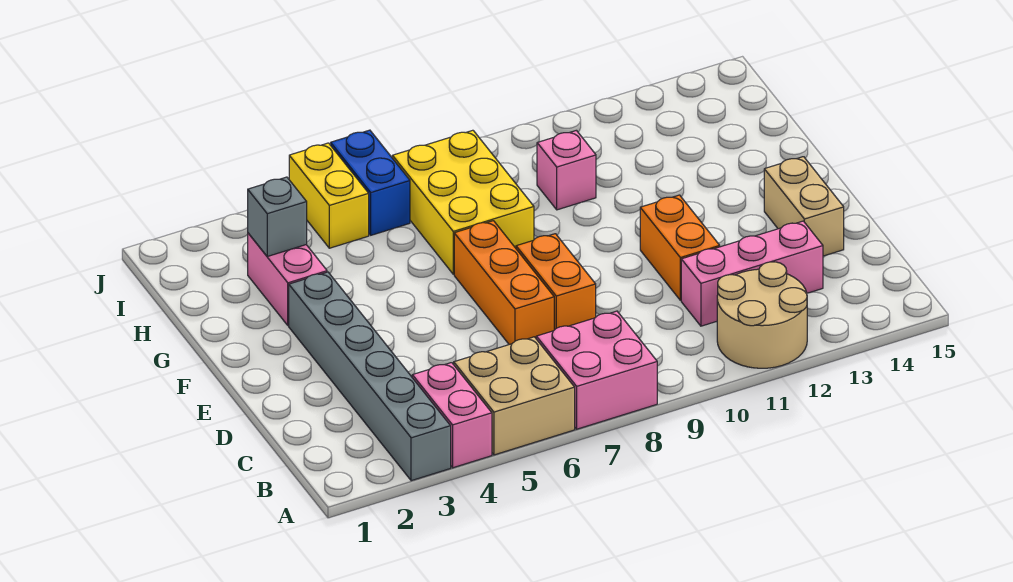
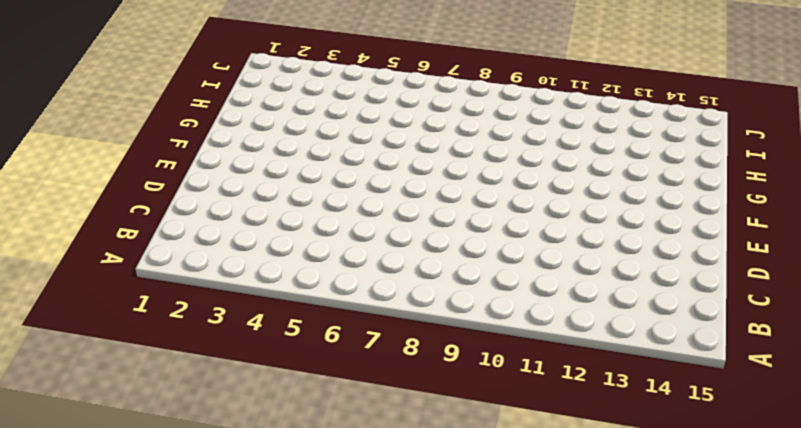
none -> grey brick A3:F3 level 1
none -> pink brick A4:B4 level 1
none -> tan brick A5:B6 level 1

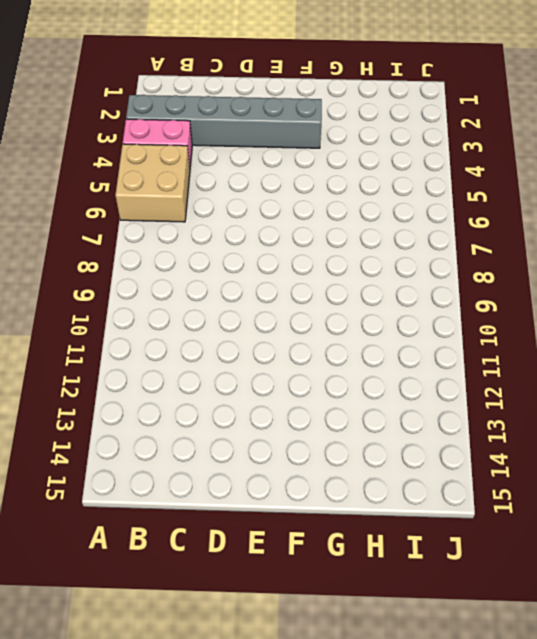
none -> pink brick A7:B8 level 1
none -> tan round brick A11:B12 level 1
none -> pink brick C11:C13 level 1

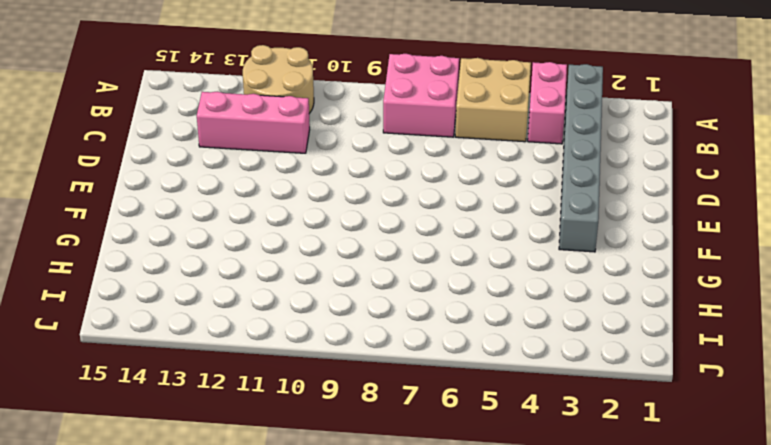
none -> orange brick D7:F7 level 1
none -> orange brick D8:E8 level 1
none -> orange brick D11:E11 level 1

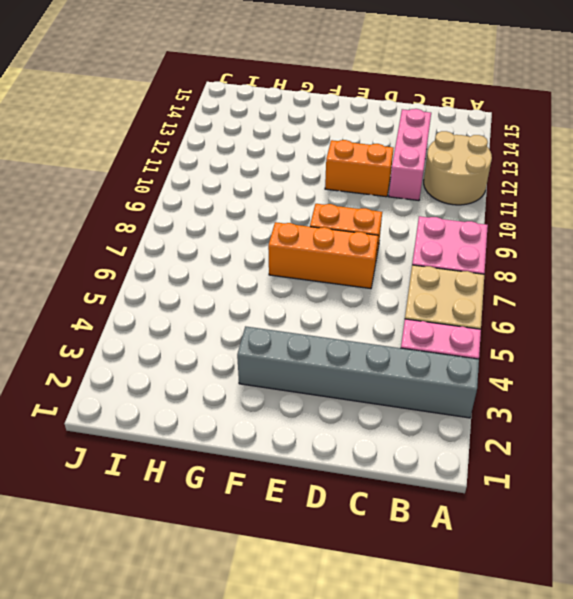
none -> tan brick D14:E14 level 1
none -> pink brick G3:H3 level 1
none -> yellow brick G7:I8 level 1

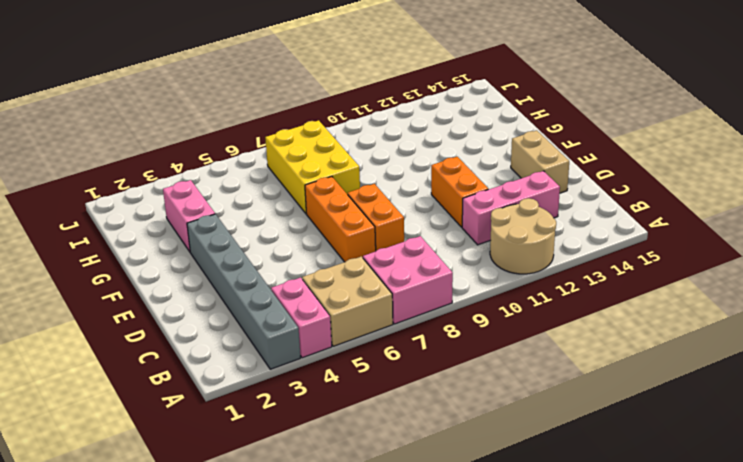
none -> pink brick H10 level 1
none -> yellow brick I5:J5 level 1
none -> blue brick I6:J6 level 1

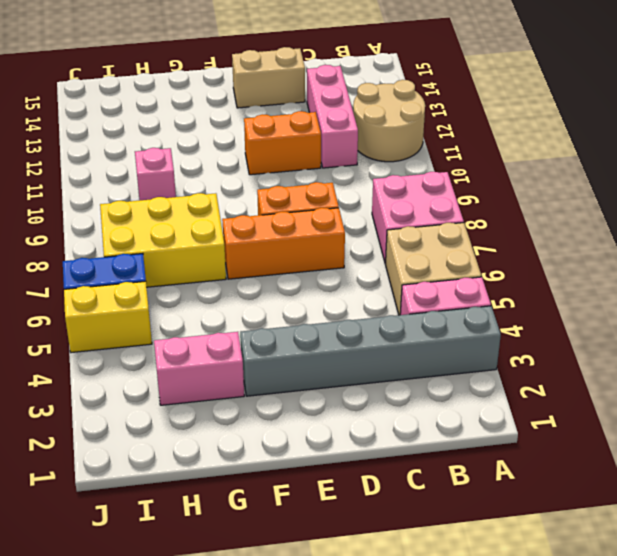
none -> grey brick H3 level 2

